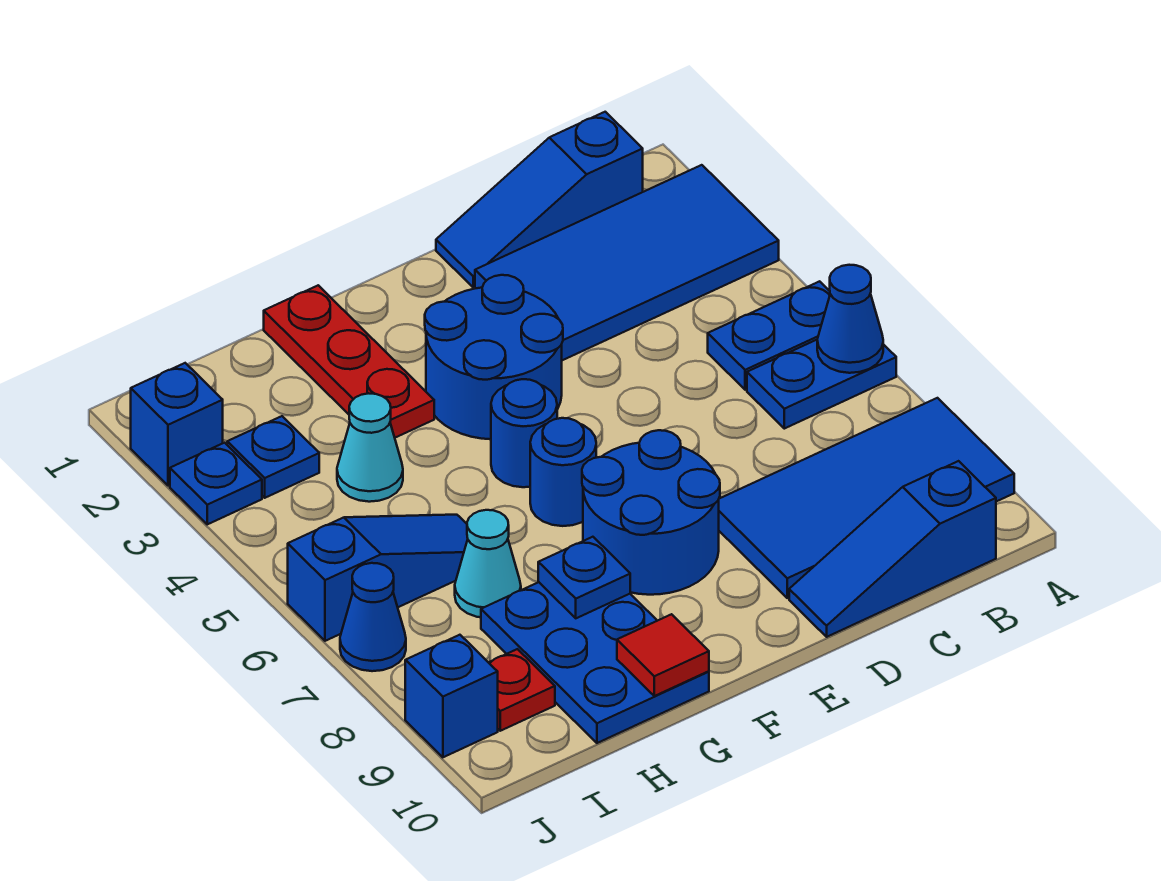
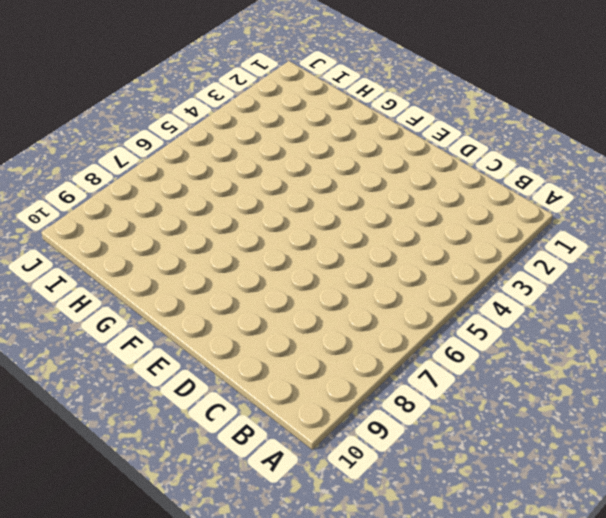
none -> blue tile A2:D3 level 1
none -> blue plate A5:B5 level 1
none -> blue plate A6:B6 level 1

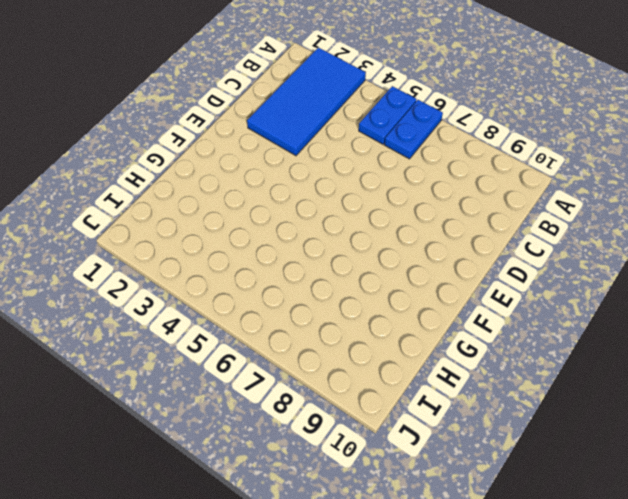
none -> blue tile A8:D9 level 1
none -> blue slope B1:D1 level 1 top B
none -> blue slope B10:D10 level 1 top B

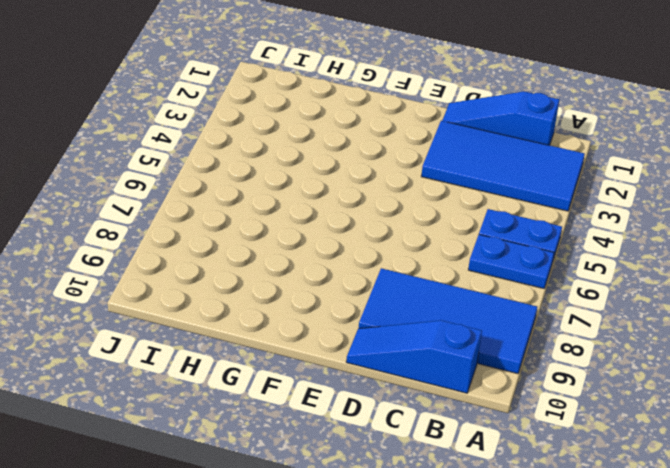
none -> blue round brick E3:F4 level 1
none -> blue round brick E7:F8 level 1
none -> blue round brick F5 level 1

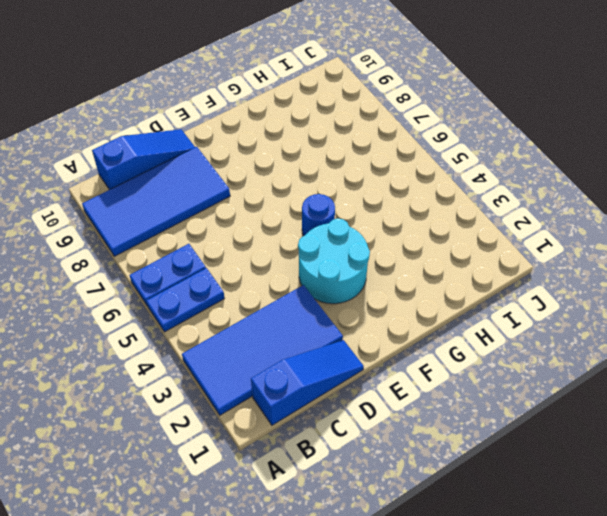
cyan round brick E3:F4 level 1 -> blue round brick E3:F4 level 1
none -> blue round brick E7:F8 level 1
none -> blue round brick F6 level 1
none -> red plate G1:G3 level 1

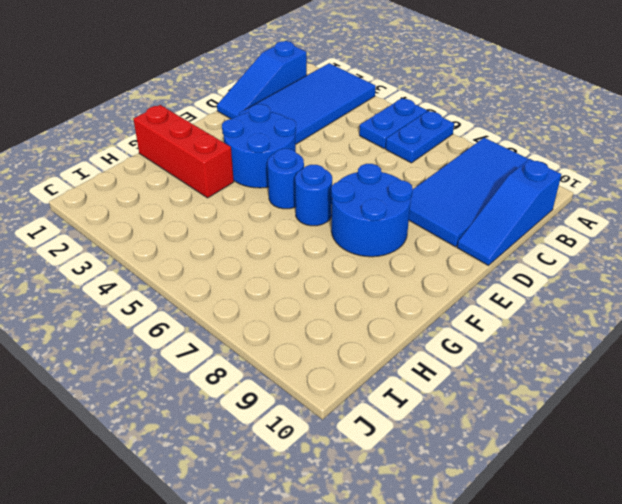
red brick G1:G3 level 1 -> red plate G1:G3 level 1
none -> blue plate G8:H10 level 1
none -> cyan cone H4 level 1
none -> blue slope H6:J6 level 1 top J

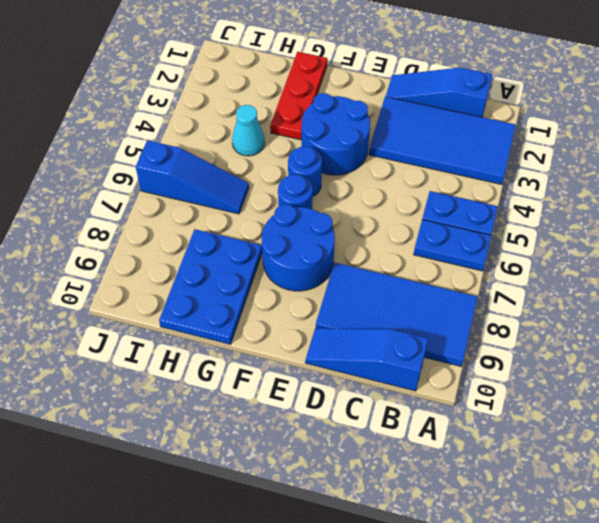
none -> cyan cone H7 level 1
none -> blue plate I3 level 1
none -> red plate I9 level 1

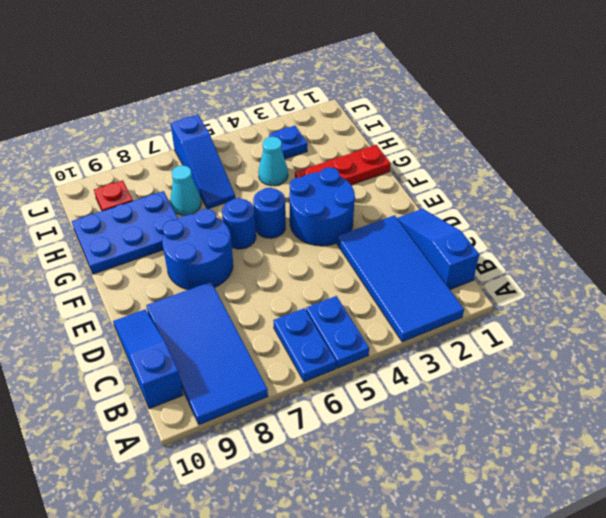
none -> blue brick J2 level 1
none -> blue plate J3 level 1
none -> blue cone J7 level 1

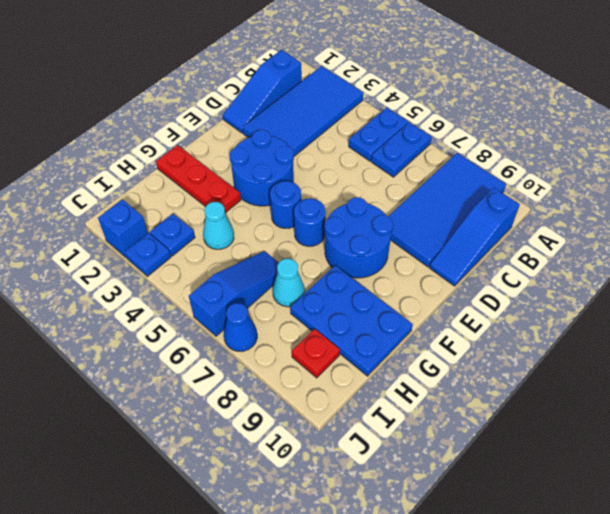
none -> blue brick J9 level 1
none -> blue cone A6 level 2
none -> blue plate G8 level 2

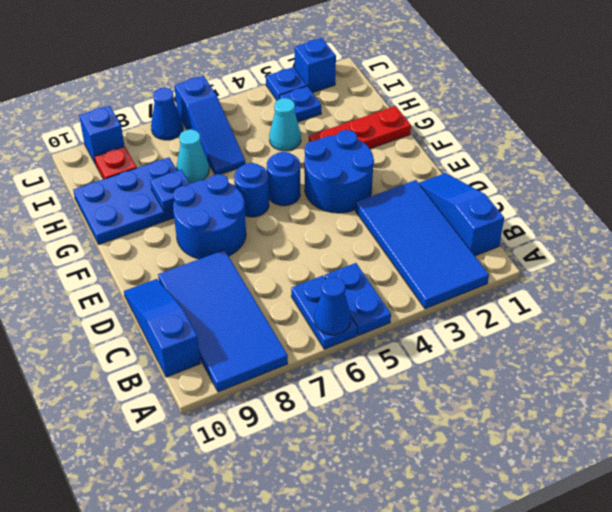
none -> red tile G10 level 2

